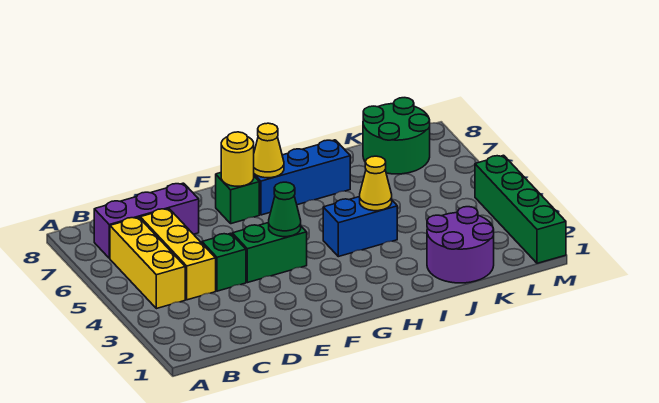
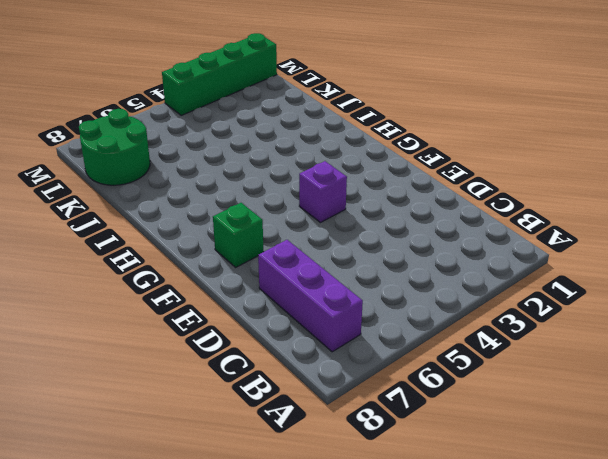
purple brick F4 level 1 -> green brick E4:F4 level 1
none -> yellow brick B4:B6 level 1
none -> yellow brick C4:C6 level 1
none -> green brick D4 level 1

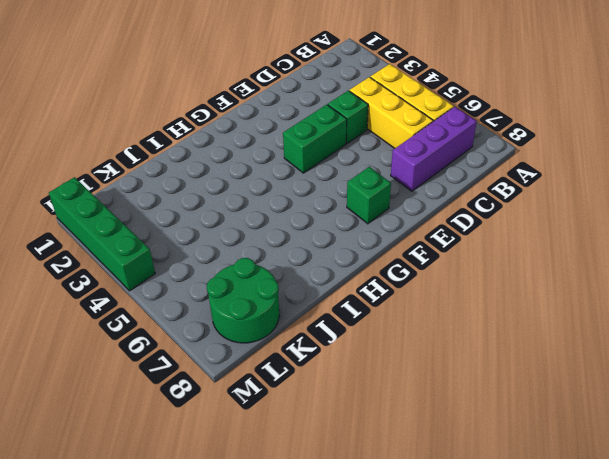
none -> blue brick G7:I7 level 1
none -> blue brick H4:I4 level 1
none -> purple round brick J1:K2 level 1

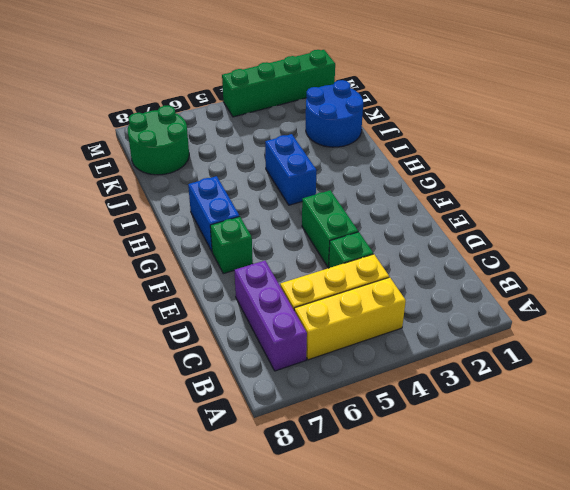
blue brick G7:H7 level 1 -> blue brick G7:I7 level 1
blue round brick J1:K2 level 1 -> purple round brick J1:K2 level 1
none -> green cone F4 level 2
none -> yellow round brick F7 level 2
none -> yellow cone G7 level 2

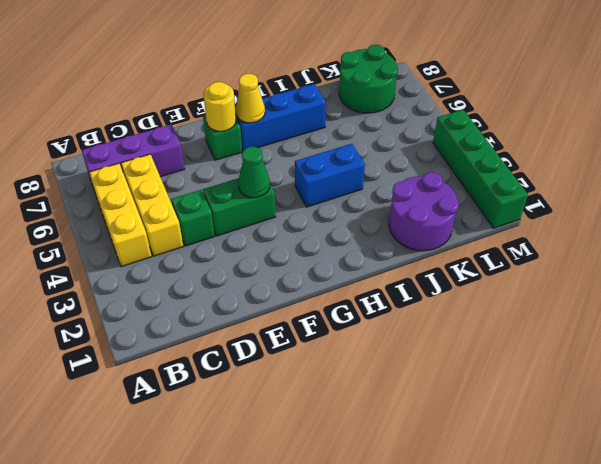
none -> yellow cone I4 level 2

